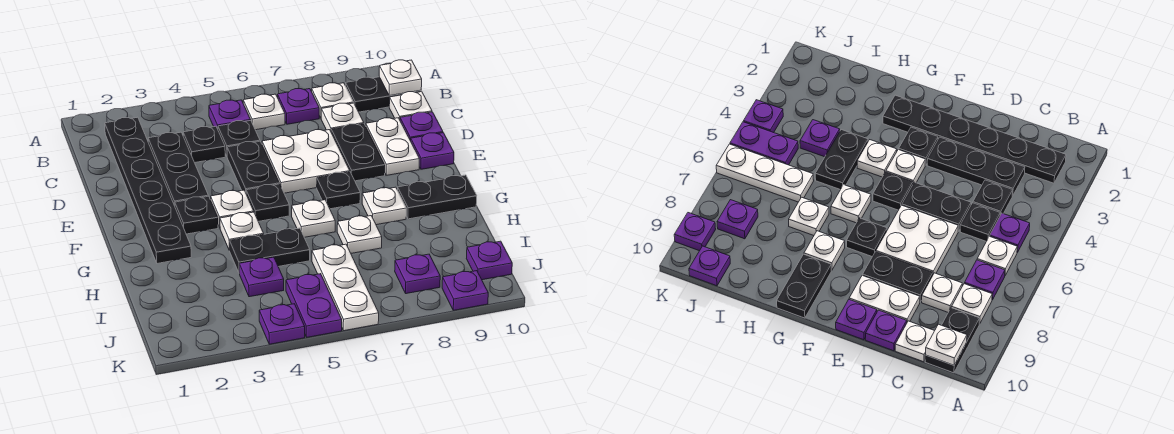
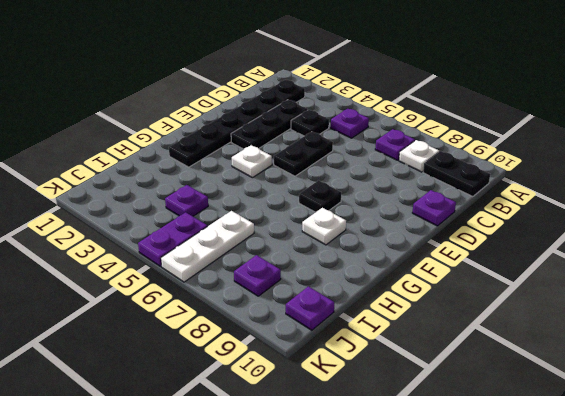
none -> white plate B6 level 1
none -> black plate C5 level 1
none -> white plate C8 level 1
none -> white plate C10 level 1

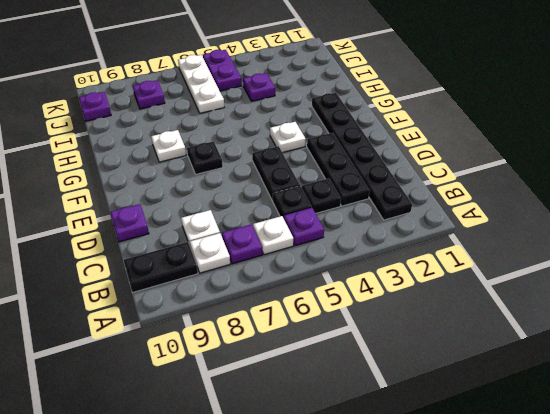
none -> white plate C10 level 1
none -> white plate D6:E7 level 1
none -> black plate D8:E8 level 1
none -> white plate D9:E9 level 1

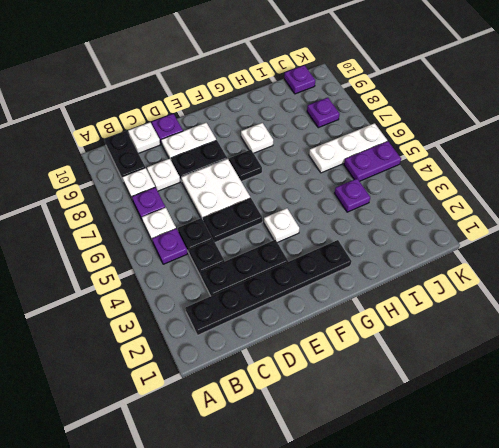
none -> purple plate E10 level 1
none -> black plate F3 level 1
none -> black plate F5 level 1
none -> white plate G4 level 1

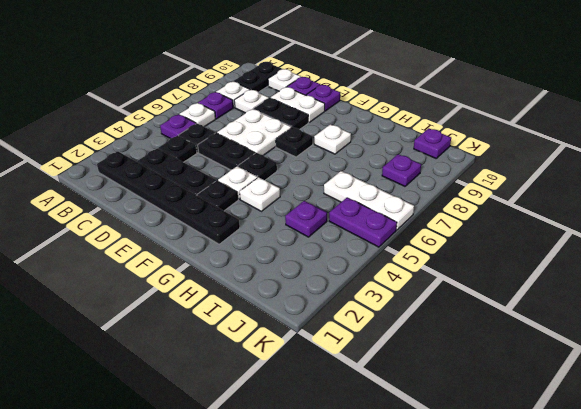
none -> white plate G6 level 1
none -> black plate G9:G10 level 1
none -> black plate H4:H5 level 1
none -> white plate H7 level 1

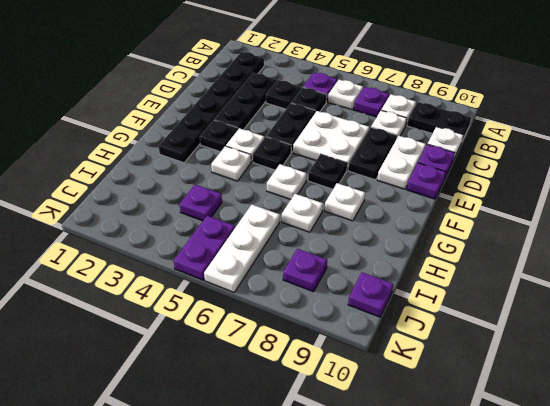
none -> black plate G9:G10 level 1
none -> black plate H4:H5 level 1
none -> purple plate K4 level 1
none -> purple plate K9 level 1

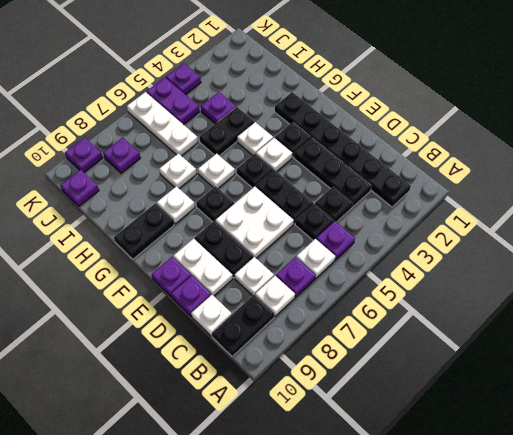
none -> white plate B10 level 2

